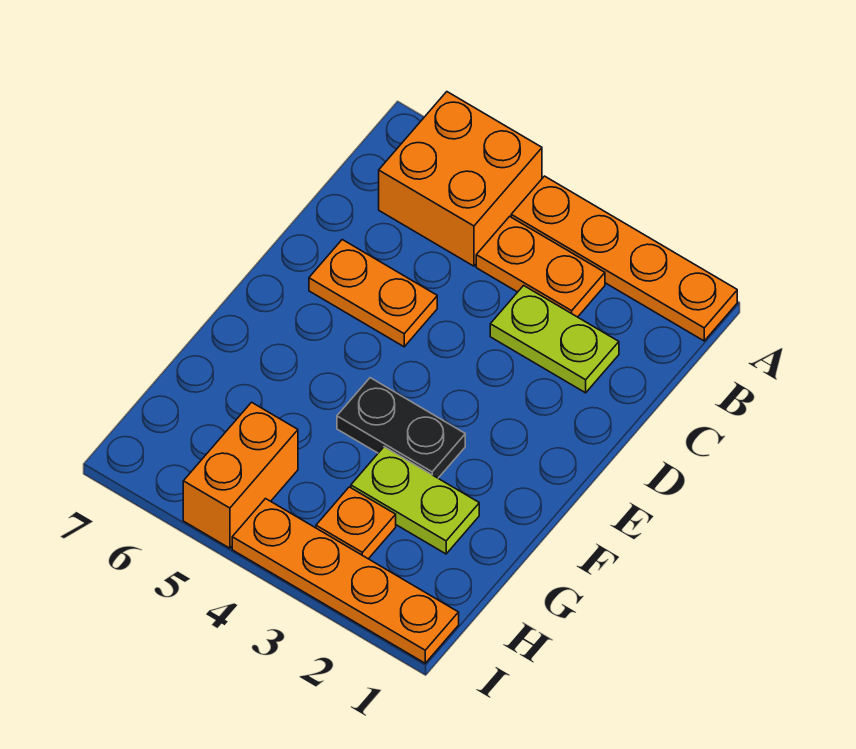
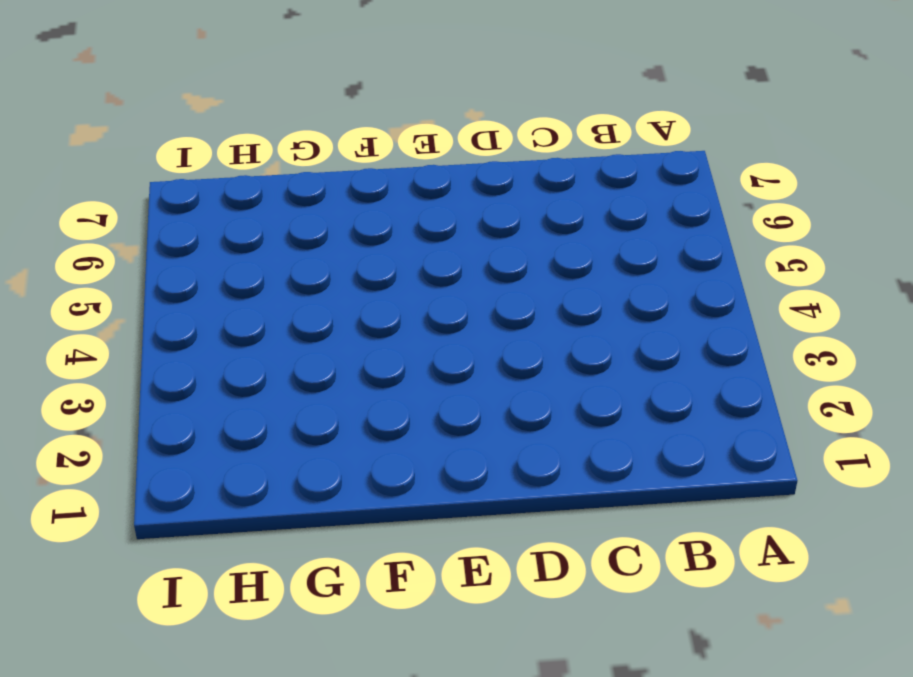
none -> orange plate A1:A4 level 1
none -> orange brick A5:B6 level 1

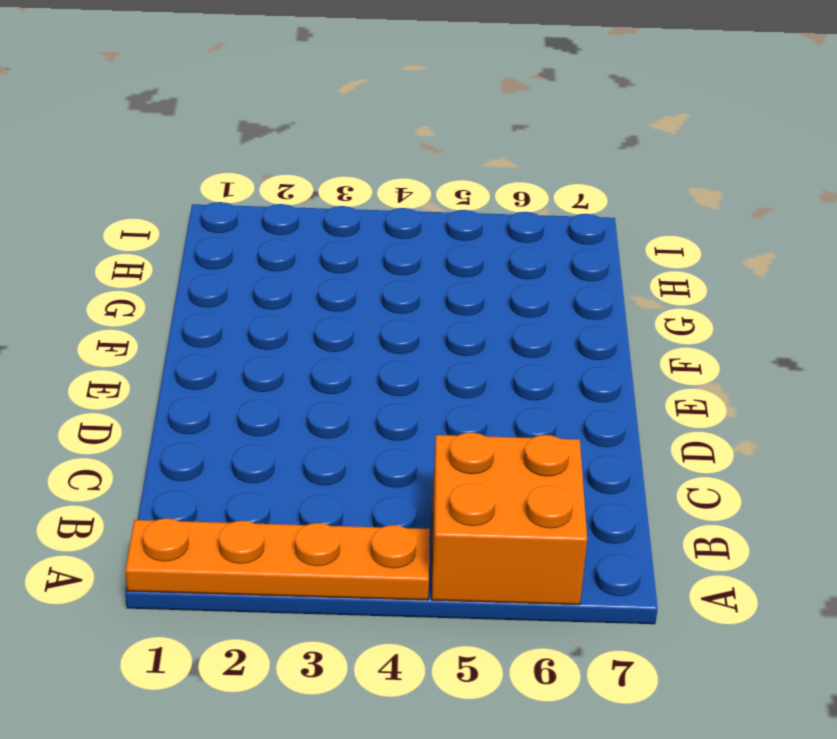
none -> orange plate B3:B4 level 1
none -> lime plate C2:C3 level 1

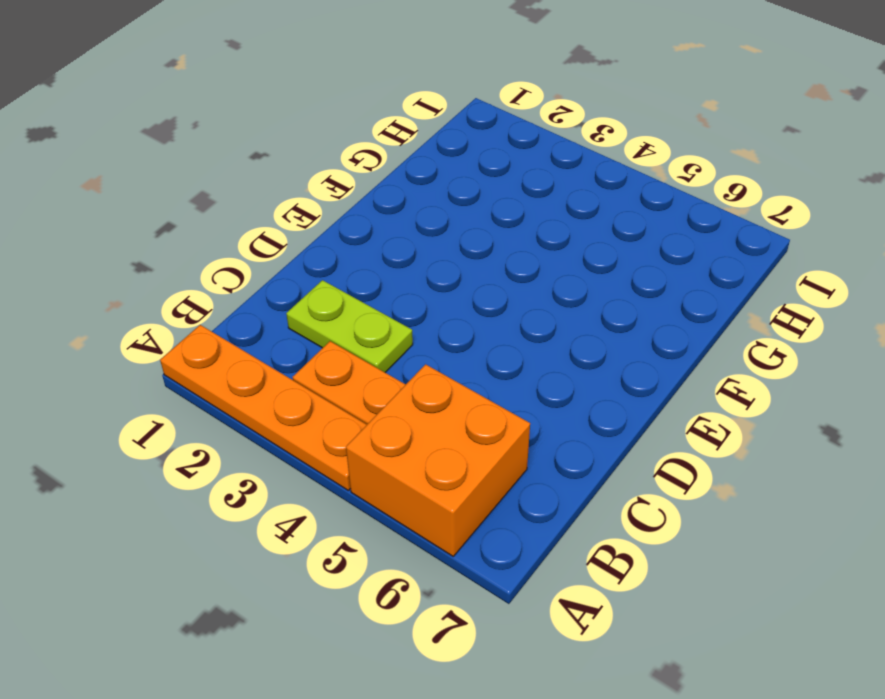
none -> orange plate D5:D6 level 1
none -> black plate F3:F4 level 1

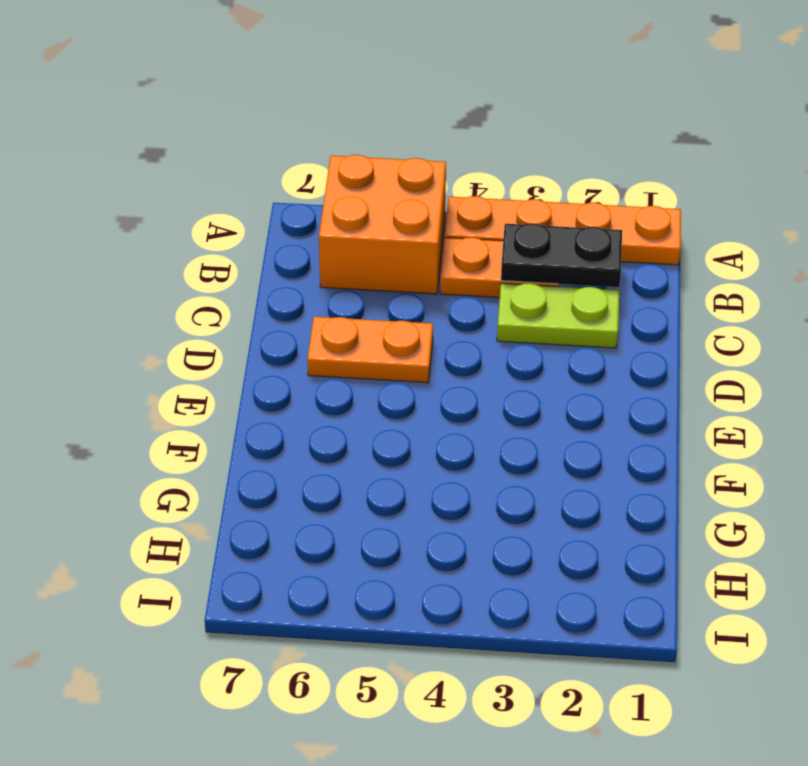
black plate B2:B3 level 2 -> black plate F3:F4 level 1
none -> lime plate G2:G3 level 1
none -> orange plate H3 level 1

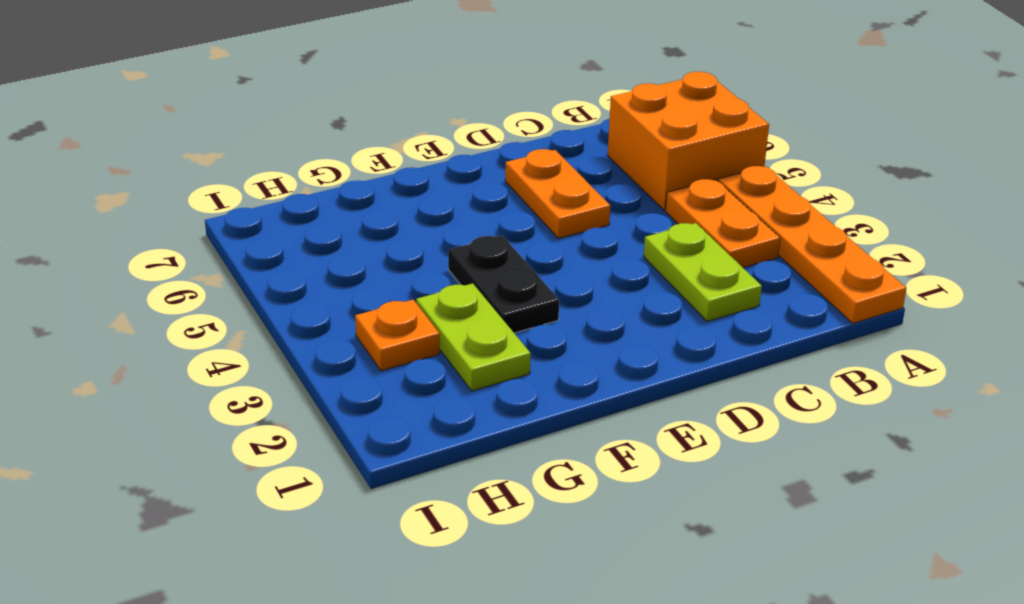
none -> orange brick H5:I5 level 1
none -> orange plate I1:I4 level 1

